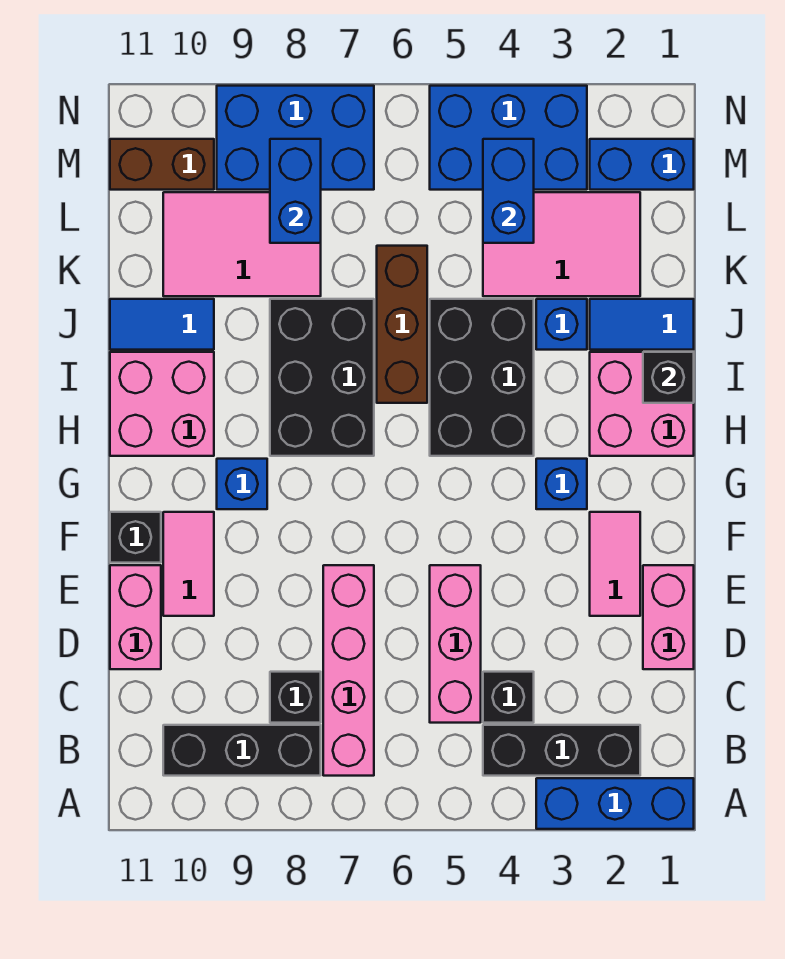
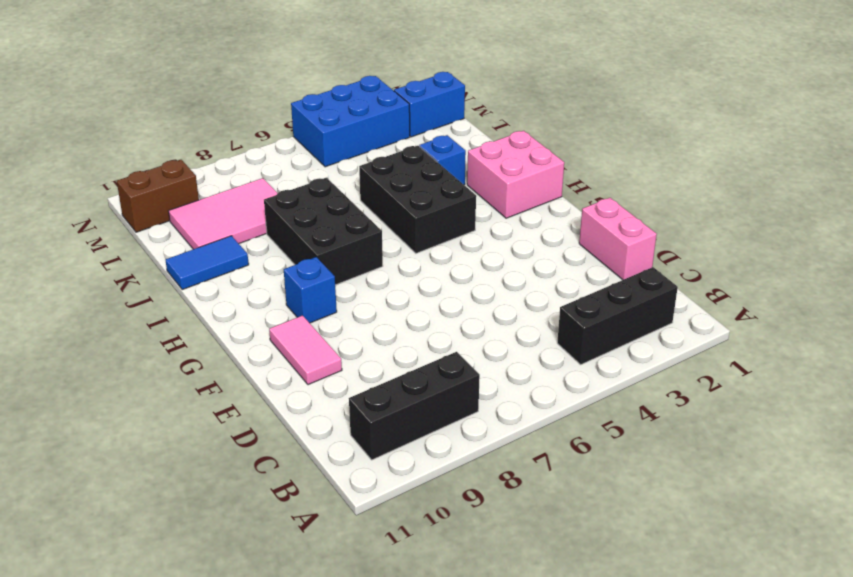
none -> blue brick A1:A3 level 1
none -> pink brick B7:E7 level 1
none -> black brick C4 level 1
none -> pink brick C5:E5 level 1

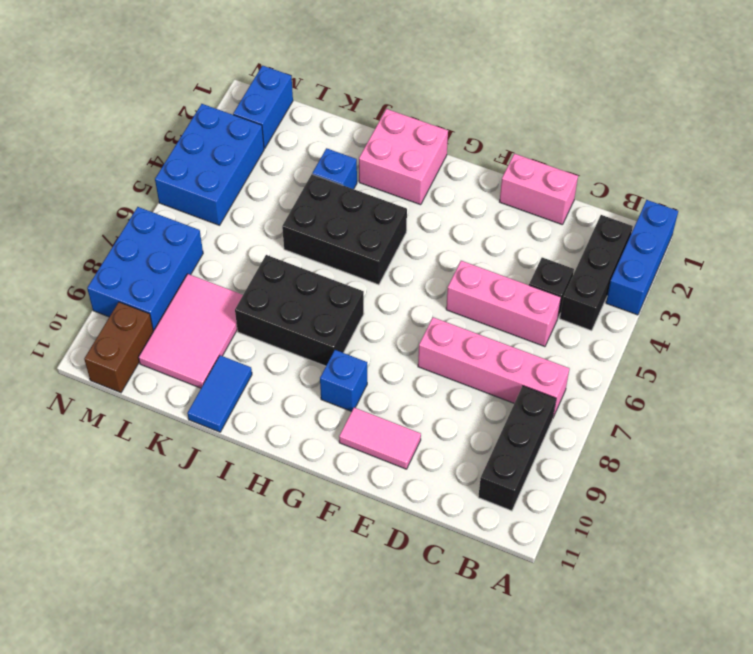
none -> black brick C8 level 1
none -> pink brick D11:E11 level 1
none -> pink tile E2:F2 level 1
none -> black brick F11 level 1

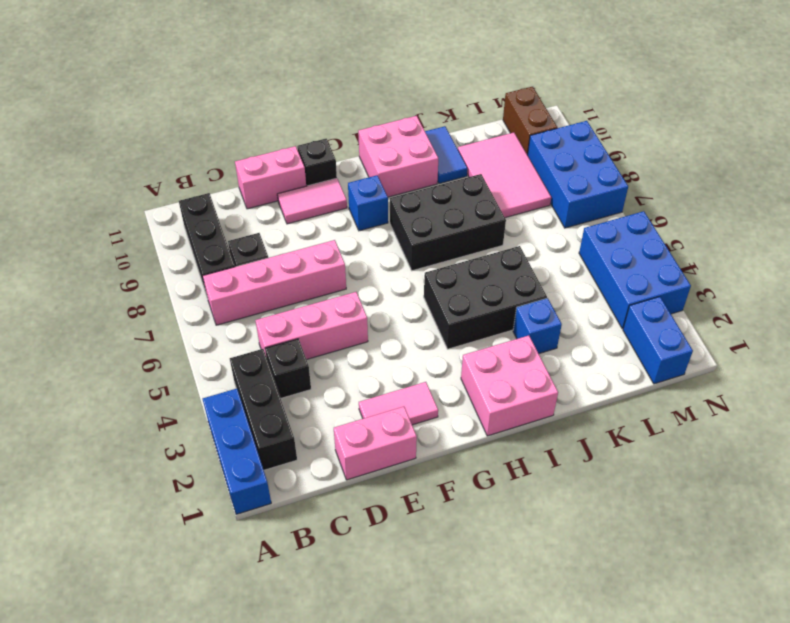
none -> blue brick G3 level 1
none -> brown brick I6:K6 level 1
none -> blue tile J1:J2 level 1
none -> pink tile K2:L4 level 1

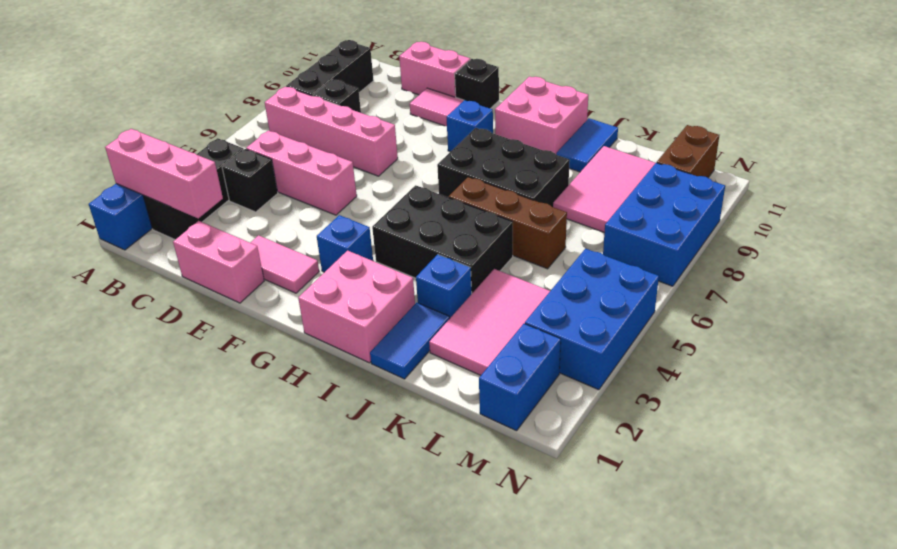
pink brick A2:C2 level 2 -> none
none -> black brick I1 level 2
none -> blue brick L4:M4 level 2
none -> blue brick L8:M8 level 2

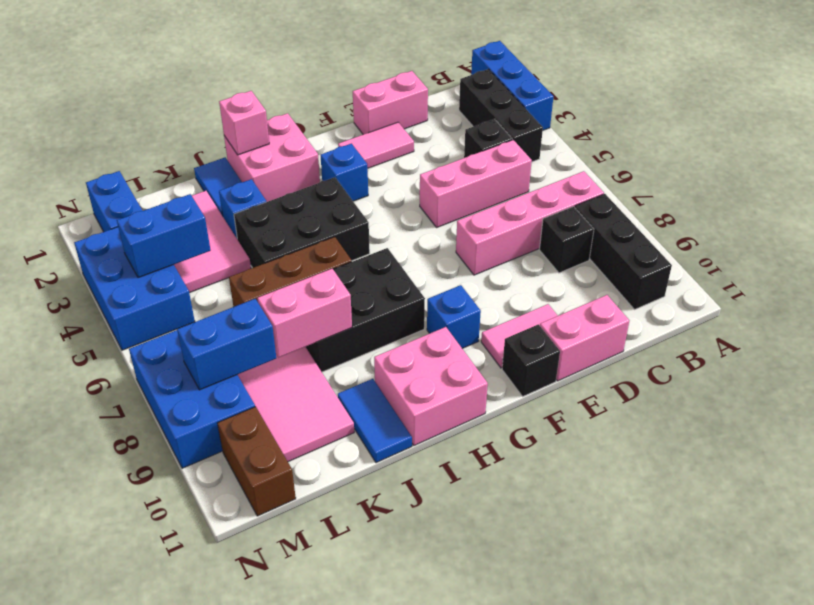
pink brick I1 level 2 -> black brick I1 level 2
pink brick J8:K8 level 2 -> none

